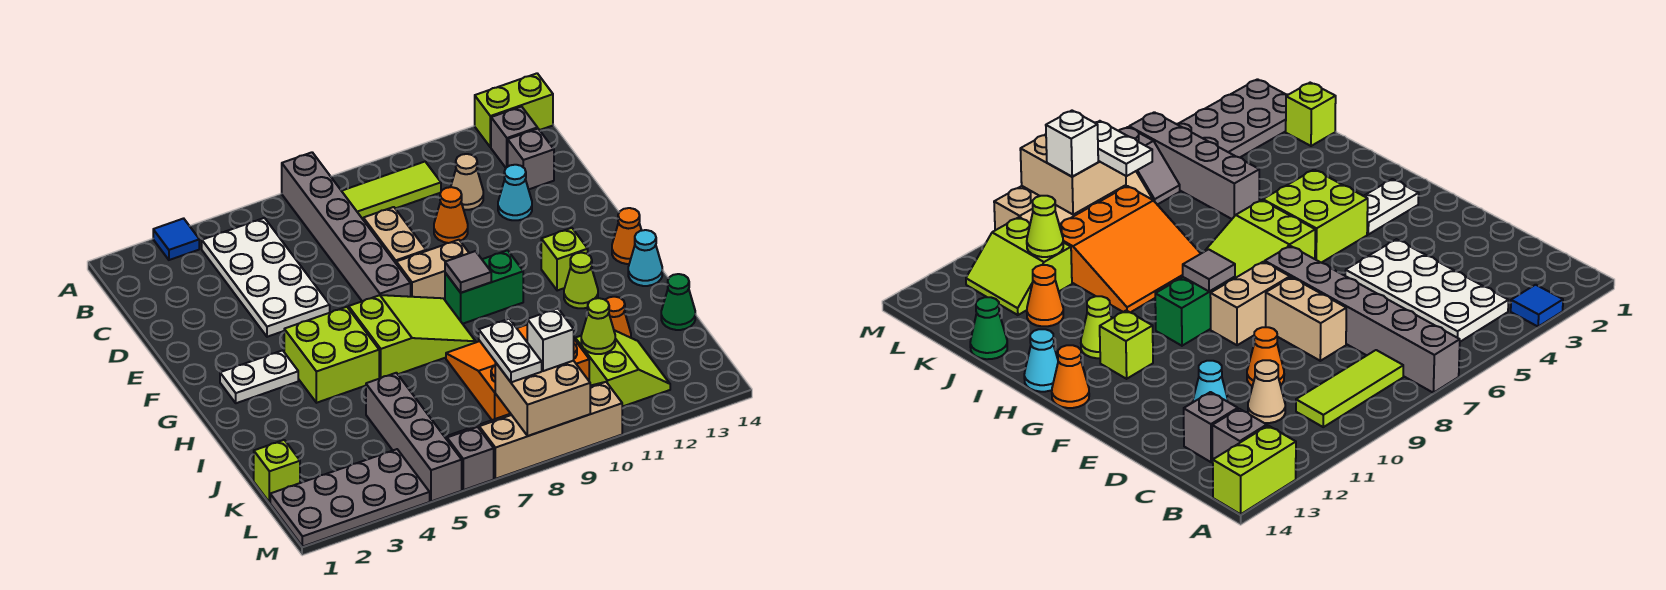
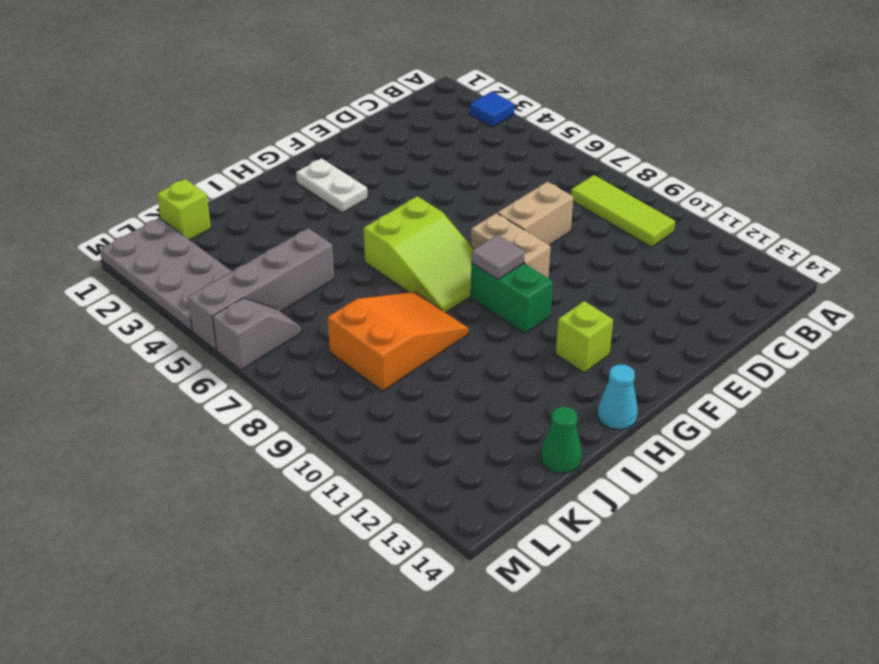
orange slope I8:K9 level 1 top K -> orange slope I8:K10 level 1 top K
none -> grey brick A7:F7 level 1
none -> lime brick A13:A14 level 1
none -> white plate B4:E5 level 1
none -> grey brick B13 level 1

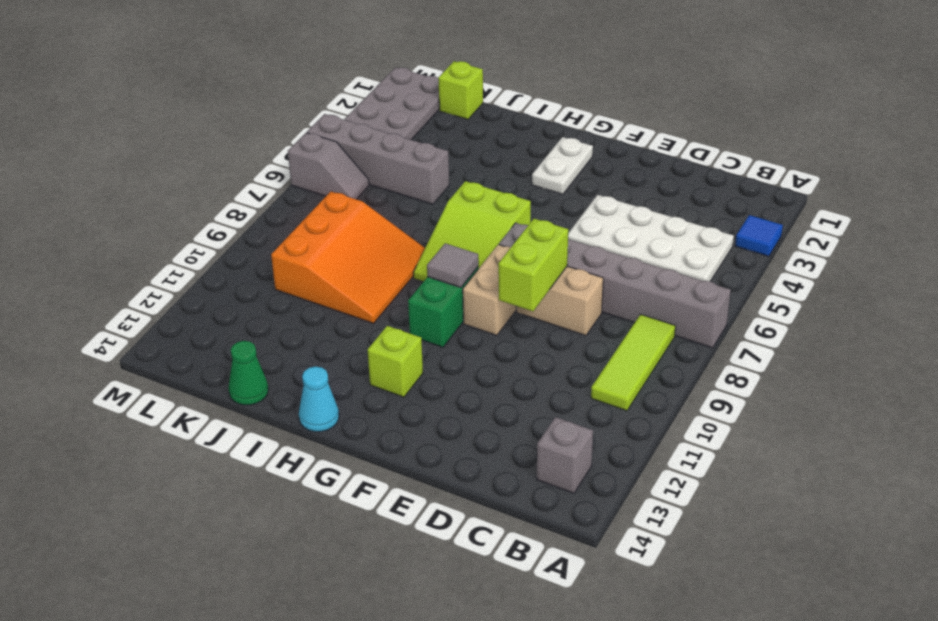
lime brick E8:E9 level 2 -> lime brick A13:A14 level 1
none -> tan cone C11 level 1
none -> grey brick C13 level 1
none -> orange cone D10 level 1
none -> cyan cone D12 level 1

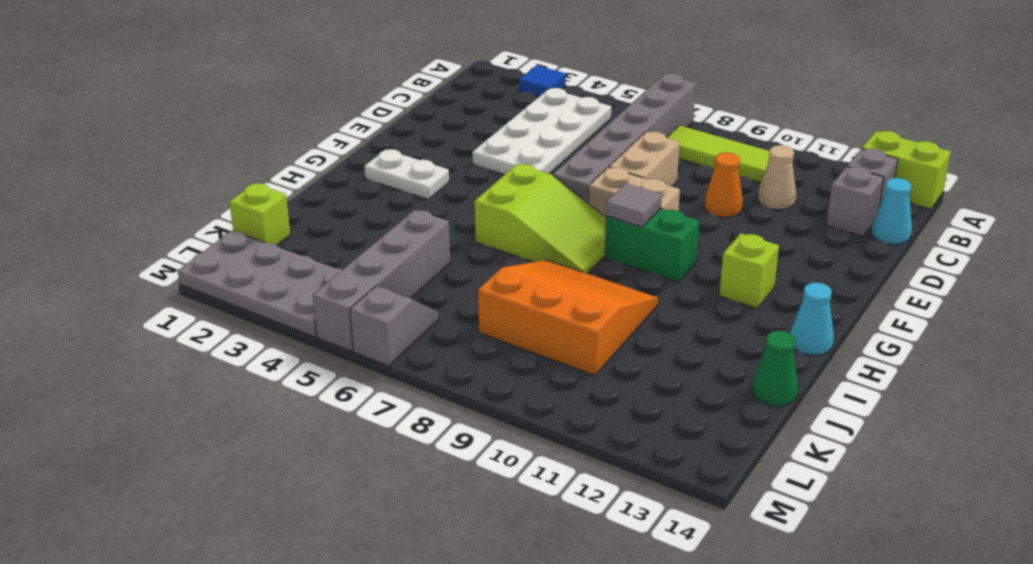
cyan cone C14 level 1 -> cyan cone D12 level 1
none -> lime brick G4:H5 level 1
none -> orange cone G14 level 1
none -> lime cone H12 level 1
none -> orange cone J12 level 1

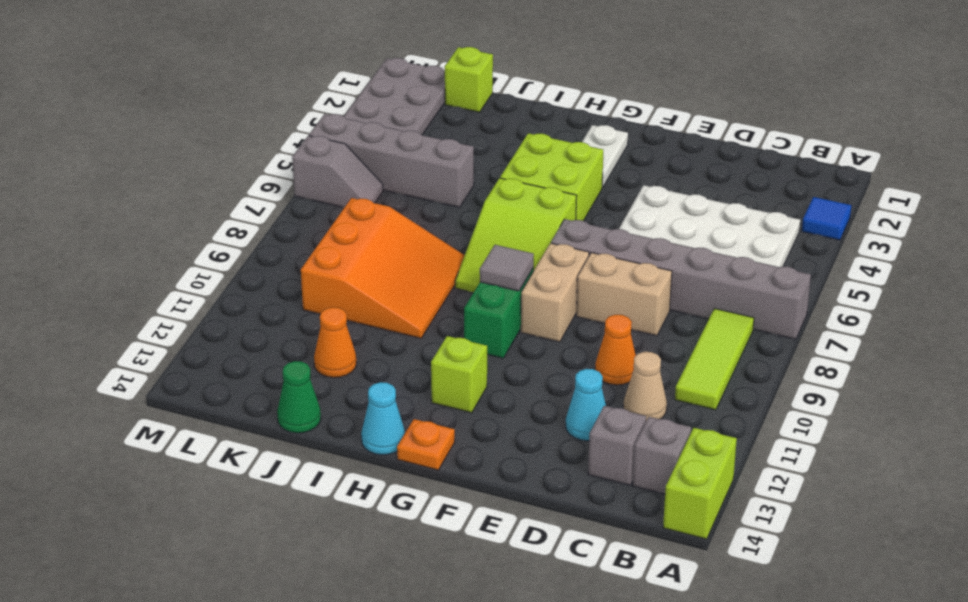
orange plate G14 level 1 -> orange cone G14 level 1
none -> lime cone H12 level 1
none -> lime slope K11:L12 level 1 top 11
none -> tan slope L7:M10 level 1 top M
none -> lime cone K11 level 2

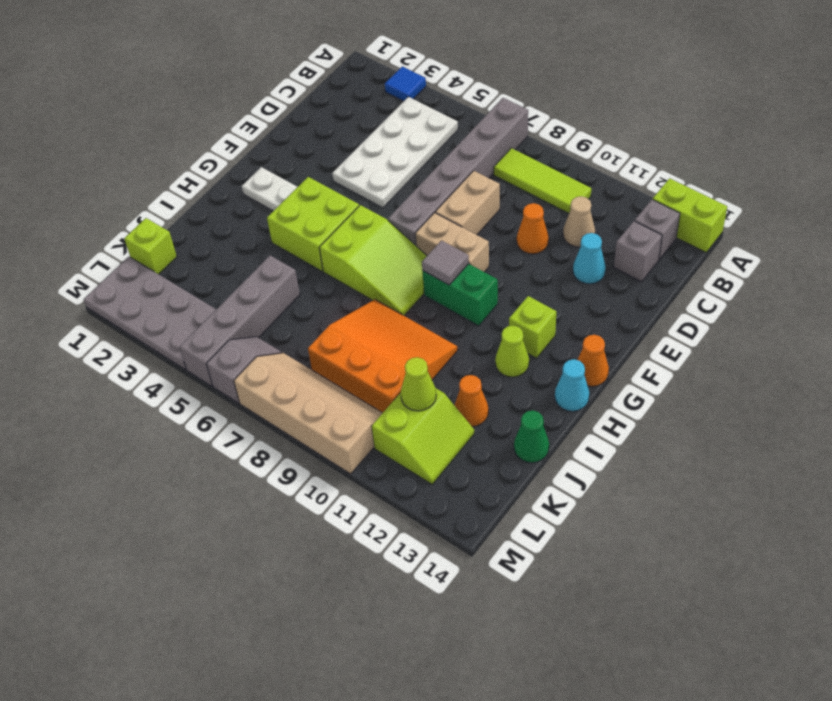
none -> tan brick L8:M9 level 2
none -> white plate K8:L8 level 3
none -> white brick L9 level 3

